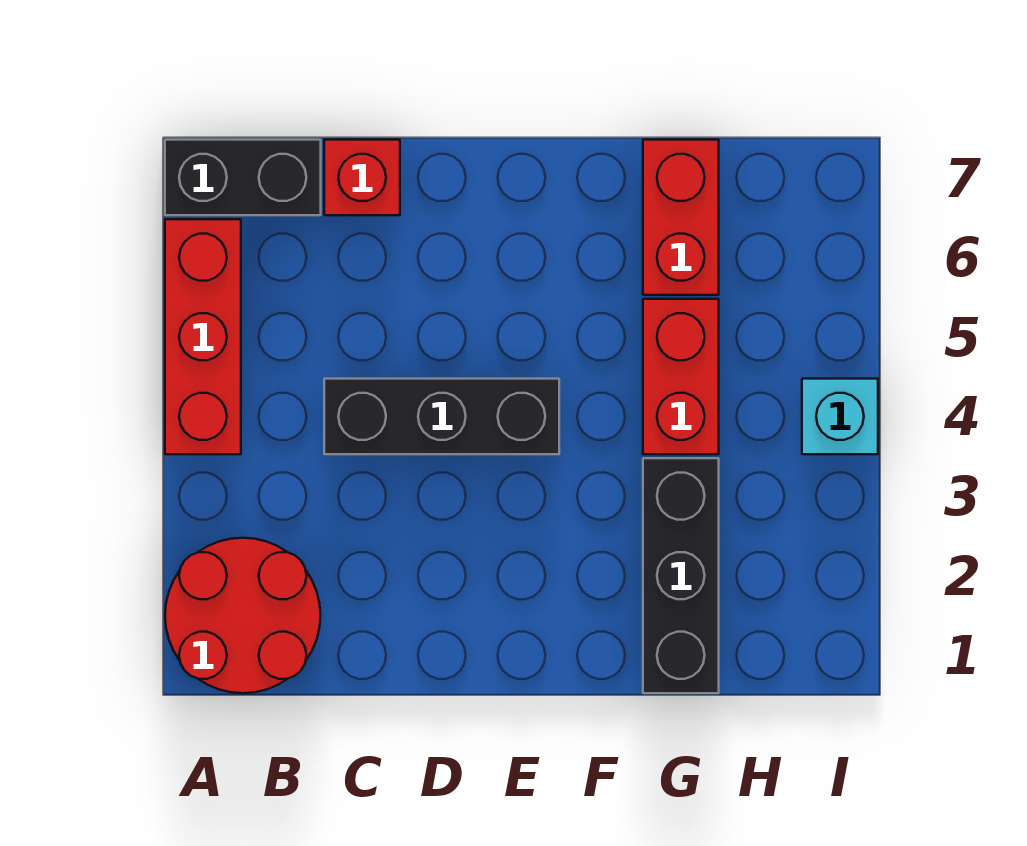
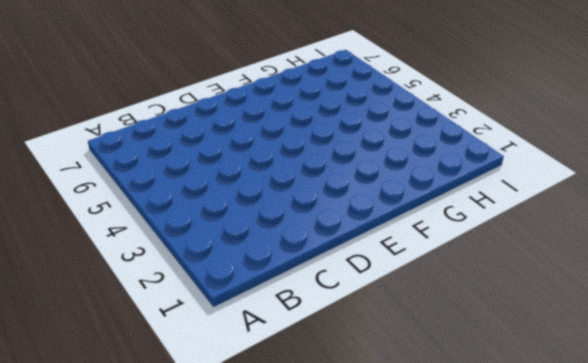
none -> red round brick A1:B2 level 1
none -> red brick A4:A6 level 1

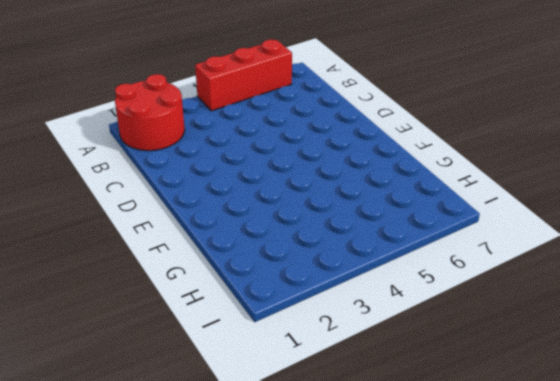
none -> black brick A7:B7 level 1
none -> black brick C4:E4 level 1

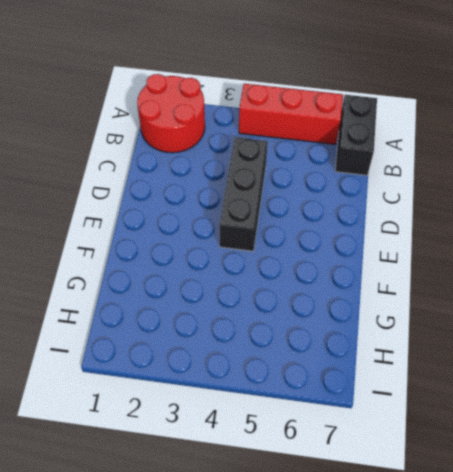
none -> red brick C7 level 1
none -> black brick G1:G3 level 1

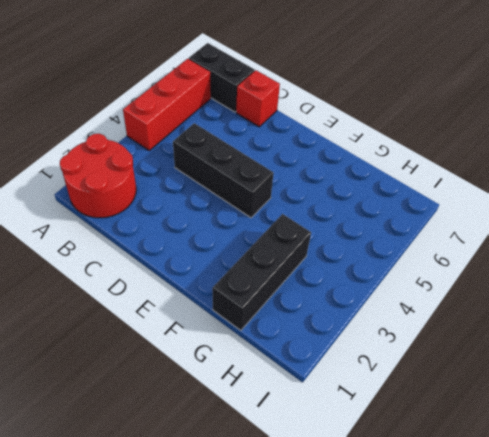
none -> red brick G4:G5 level 1
none -> red brick G6:G7 level 1

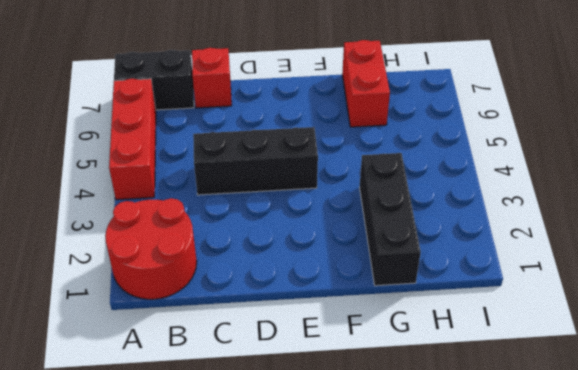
none -> red brick G4:G5 level 1
none -> cyan brick I4 level 1

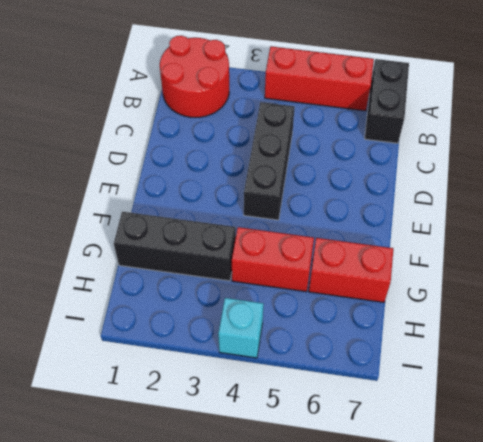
none -> red brick C7 level 1

